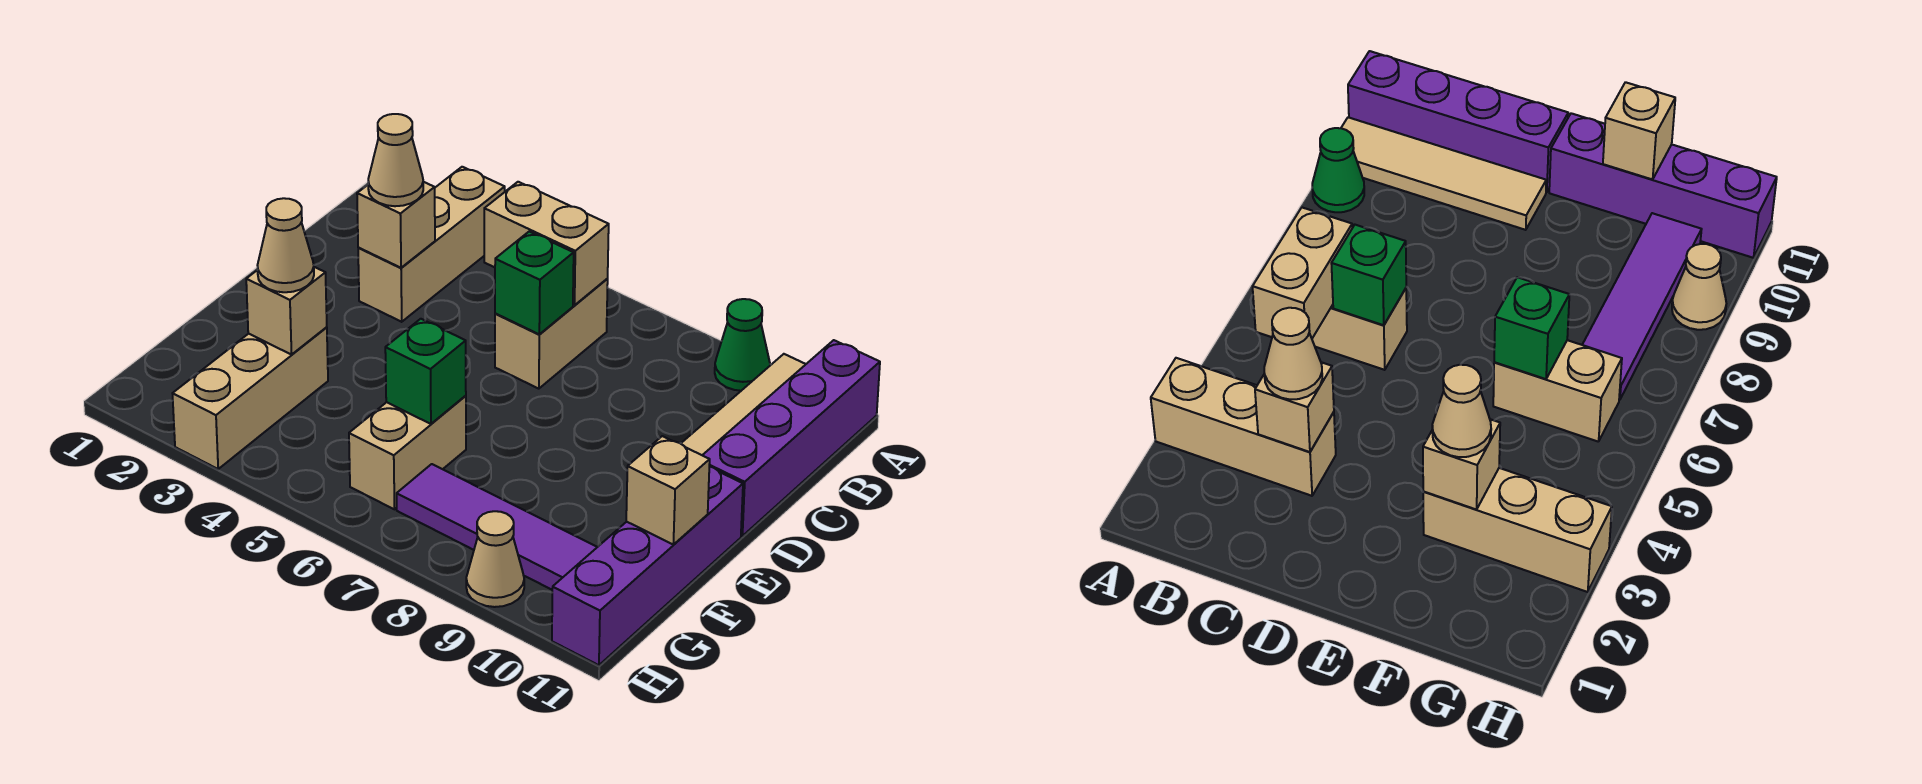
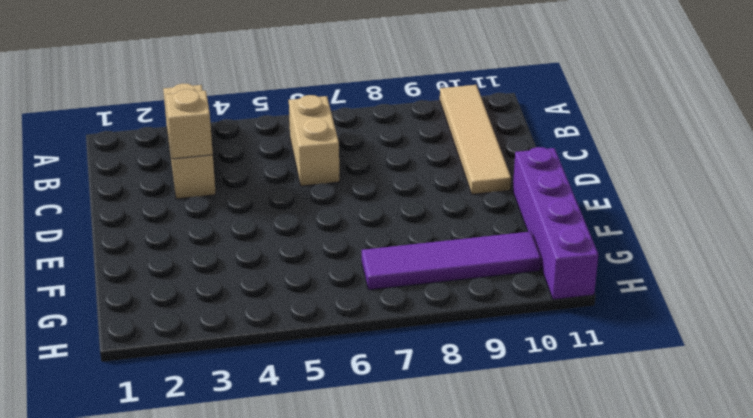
none -> green cone A9 level 1
none -> purple brick A11:D11 level 1
none -> tan brick F3:H3 level 1

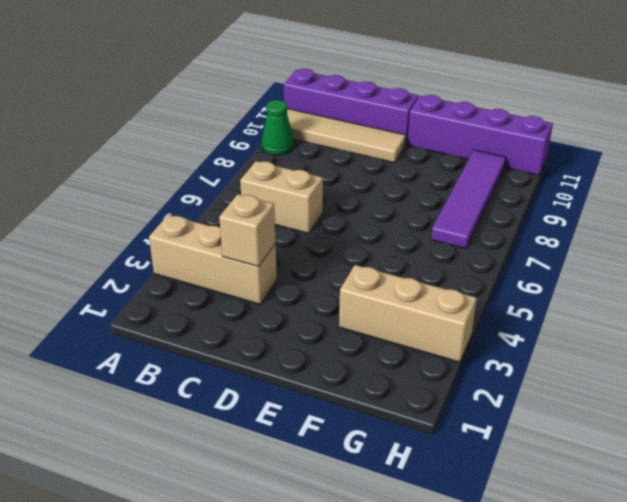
none -> tan brick F6:G6 level 1
none -> tan cone H9 level 1
none -> tan brick B5:B6 level 2

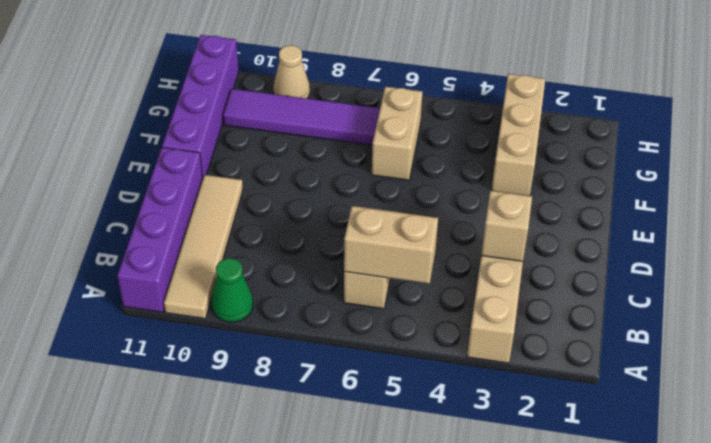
none -> green brick C6 level 2
none -> tan brick F3 level 2
none -> green brick F6 level 2

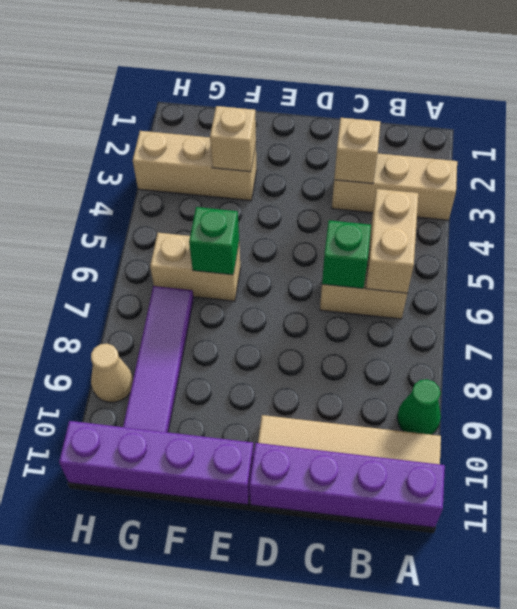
none -> tan brick F11 level 2
none -> tan cone C3 level 3
none -> tan cone F3 level 3

